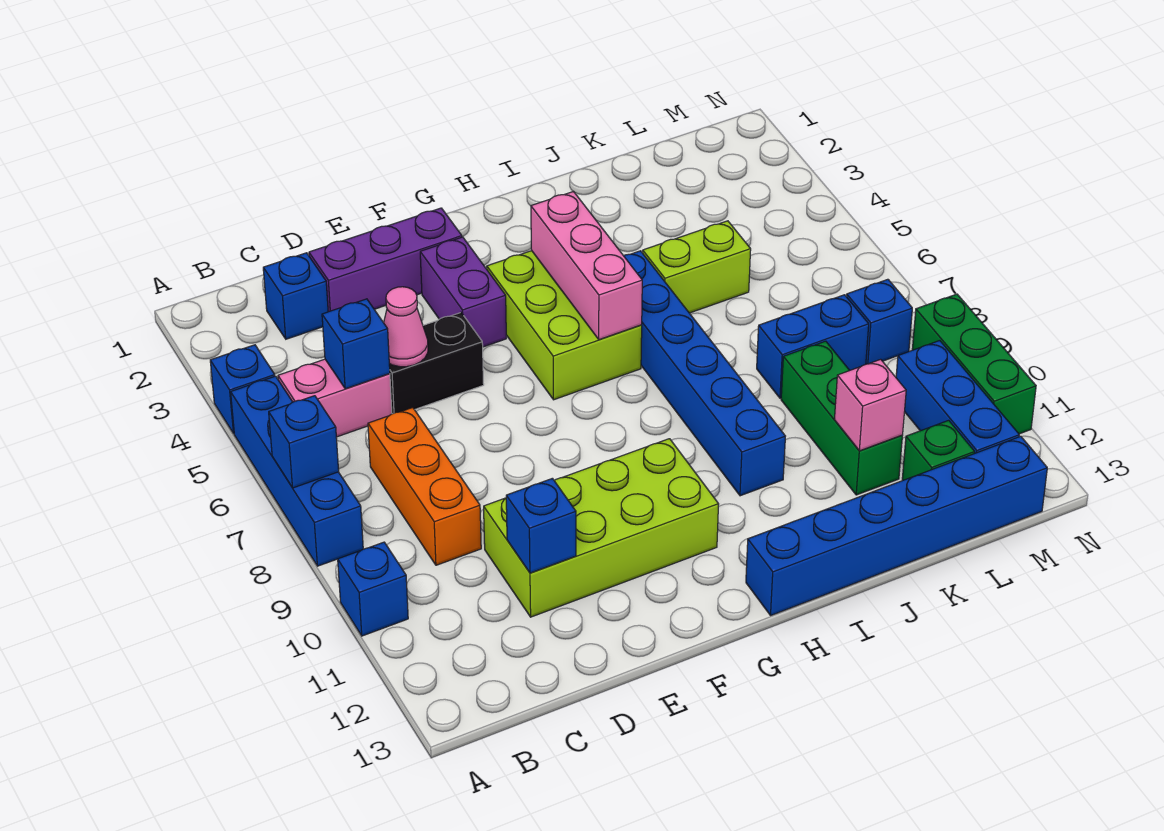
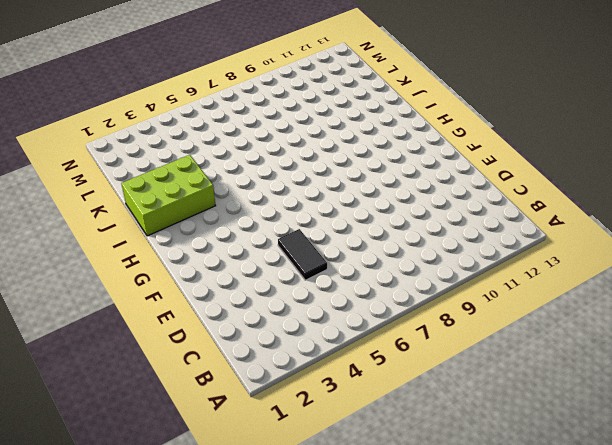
black tile D5:E5 level 1 -> black brick D5:E5 level 1
lime brick I1:J3 level 1 -> lime brick G4:H6 level 1
none -> blue brick A4 level 1
none -> blue brick A5:A8 level 1
none -> blue brick A10 level 1

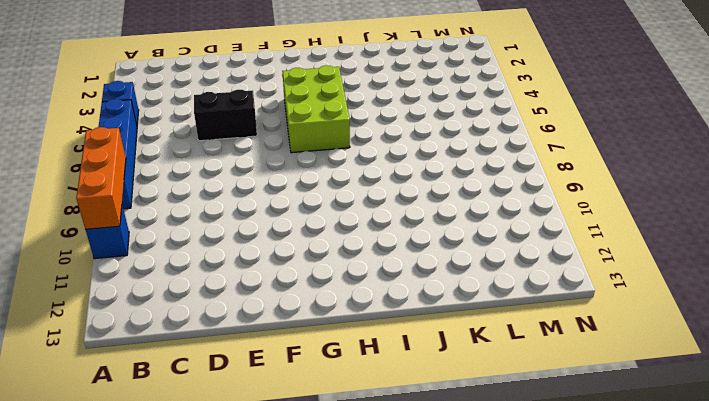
orange brick A8:A10 level 2 -> orange brick C7:C9 level 1
none -> pink brick B5:C5 level 1
none -> blue brick C2 level 1
none -> purple brick D2:F2 level 1

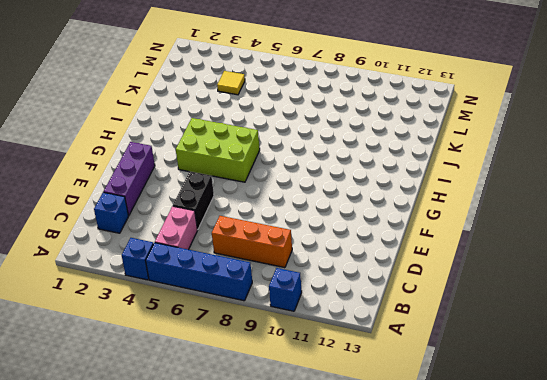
yellow tile L4 level 1 -> none
none -> lime brick D10:G11 level 1
none -> purple brick F3:F4 level 1
none -> blue brick H13:M13 level 1

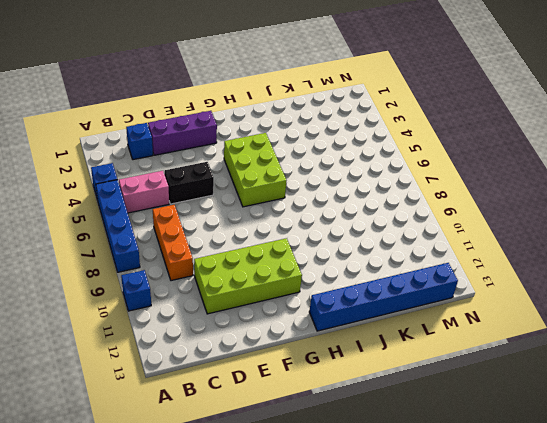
none -> purple brick F3:F4 level 1
none -> blue brick I5:I10 level 1
none -> lime brick J5:K5 level 1

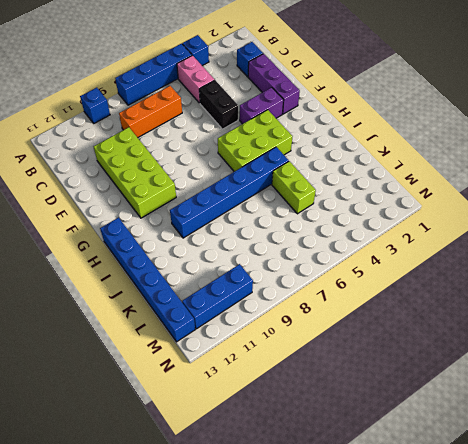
none -> blue brick K8:L8 level 1
none -> green brick K9:K11 level 1
none -> green brick L12 level 1

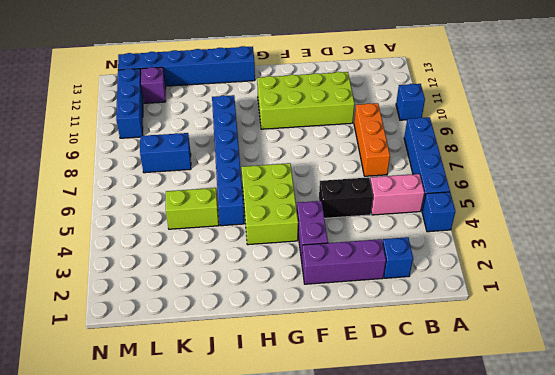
purple brick L12 level 1 -> green brick L12 level 1
none -> green brick K9:K11 level 1
none -> blue brick M8 level 1
none -> green brick N9:N11 level 1

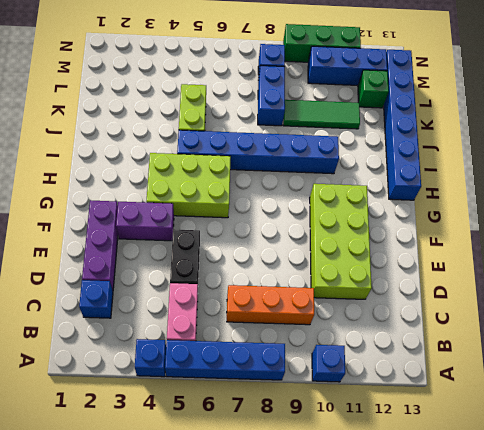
green tile K9:K11 level 1 -> green brick K9:K11 level 1
none -> blue brick A7 level 2
none -> blue brick C5 level 2
none -> pink cone D5 level 2

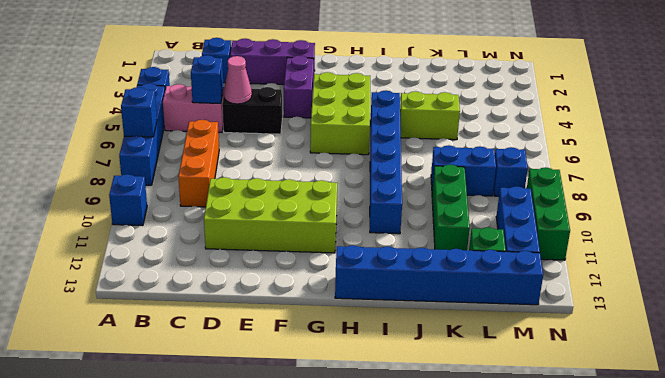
none -> blue brick D11 level 2
none -> pink brick H4:H6 level 2
none -> pink brick K11 level 2

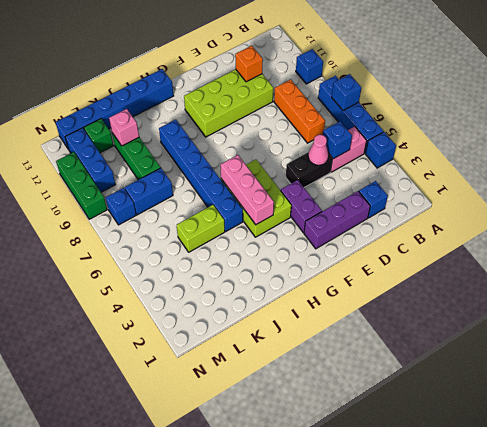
orange brick D11 level 2 -> blue brick D11 level 2

